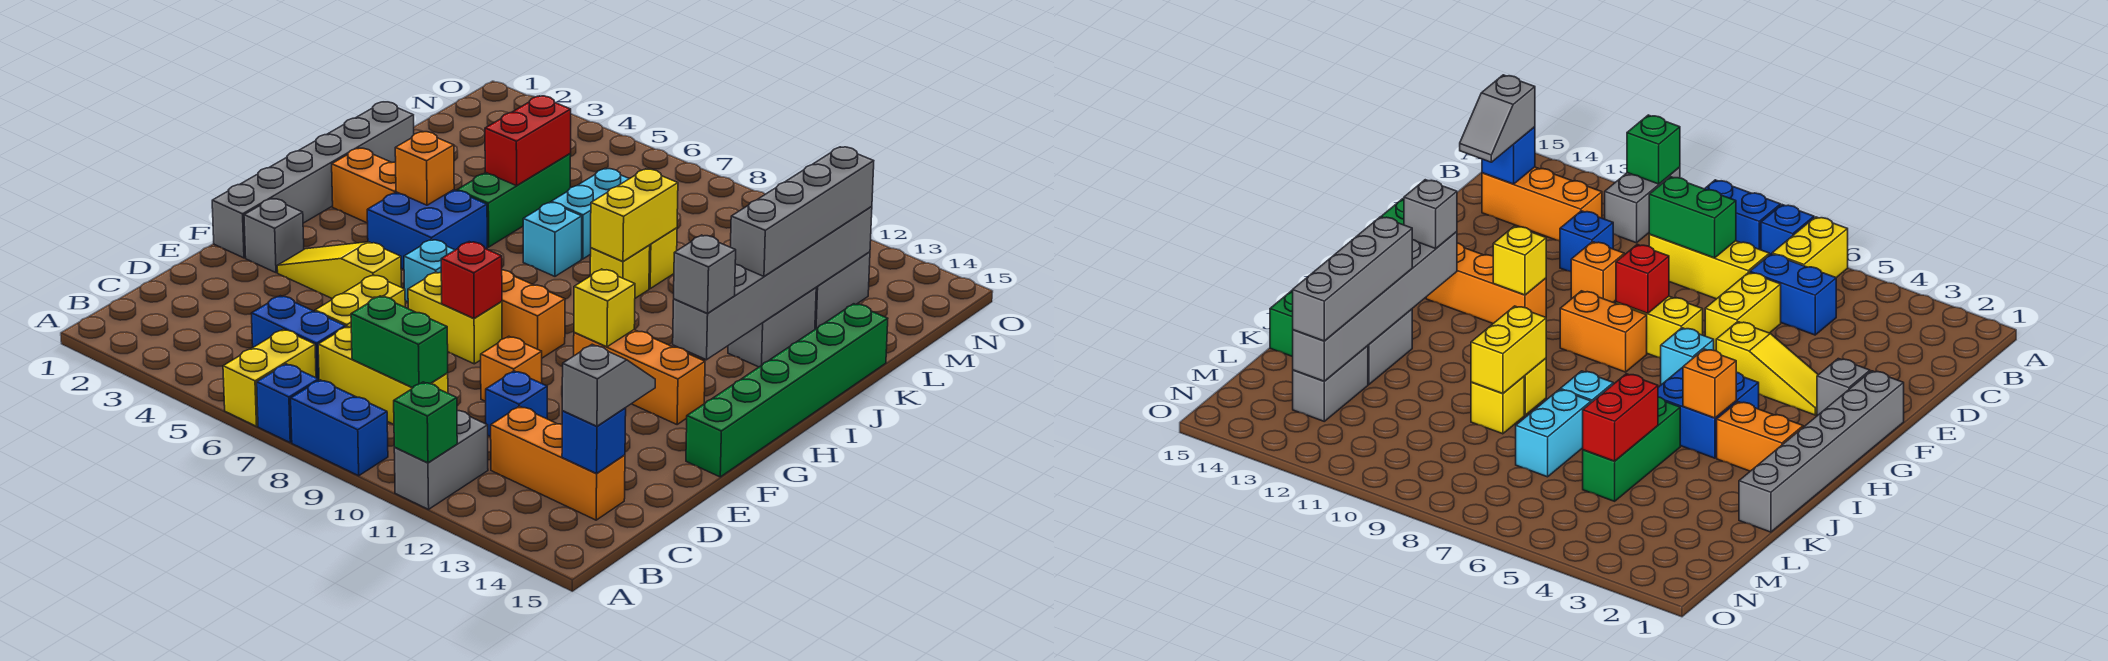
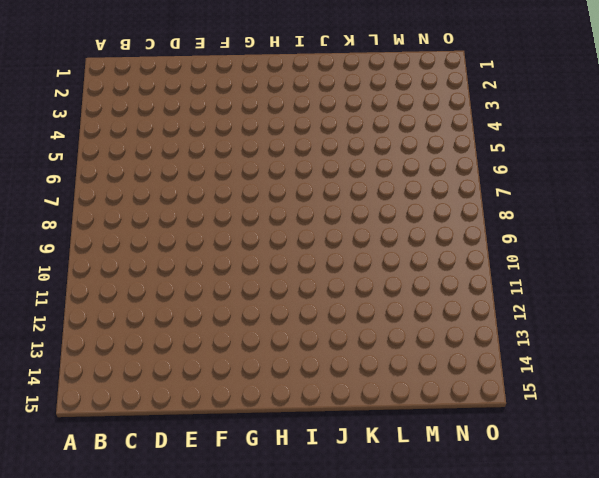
none -> yellow brick A6:B6 level 1
none -> blue brick A7 level 1
none -> blue brick A8:A9 level 1
none -> grey brick A11:B11 level 1

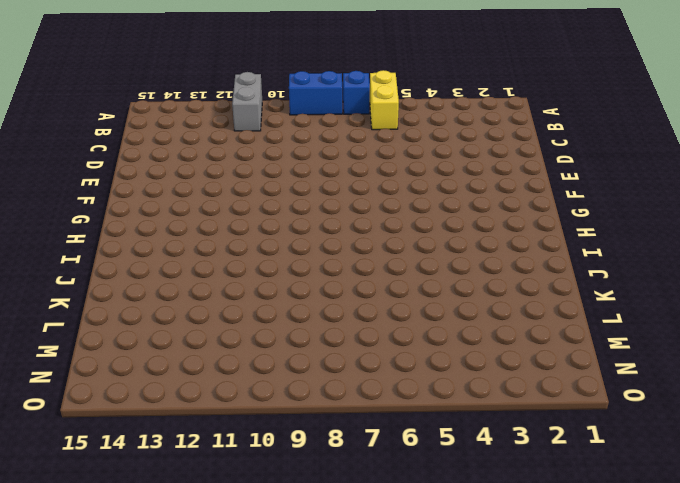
none -> blue brick C5:C6 level 1
none -> yellow brick C7:C9 level 1
none -> orange brick C12:C14 level 1
none -> yellow brick D6:E6 level 1

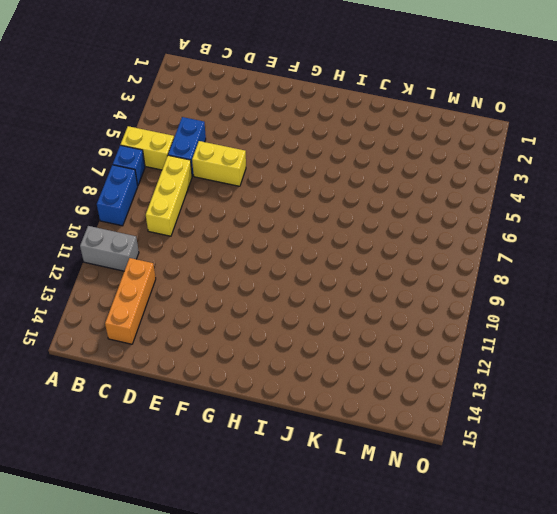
none -> blue brick D11 level 1
none -> orange brick E10 level 1
none -> grey brick F1:K1 level 1
none -> grey brick F2 level 1

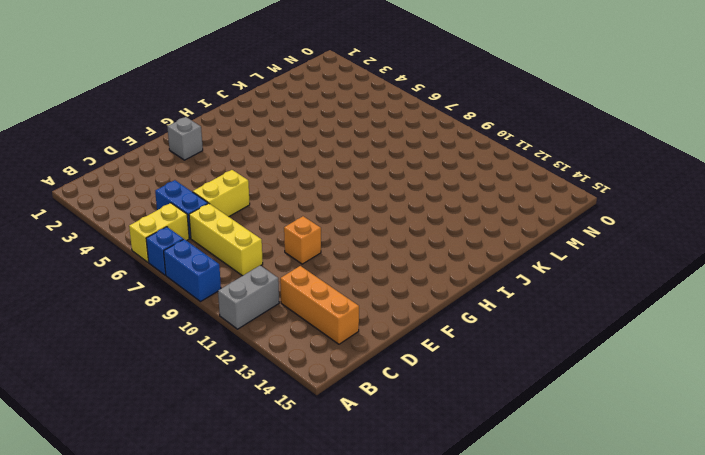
none -> blue brick D11 level 1
none -> grey brick F1:K1 level 1
none -> yellow slope F3:F5 level 1 top 5
none -> yellow brick F7:F8 level 1

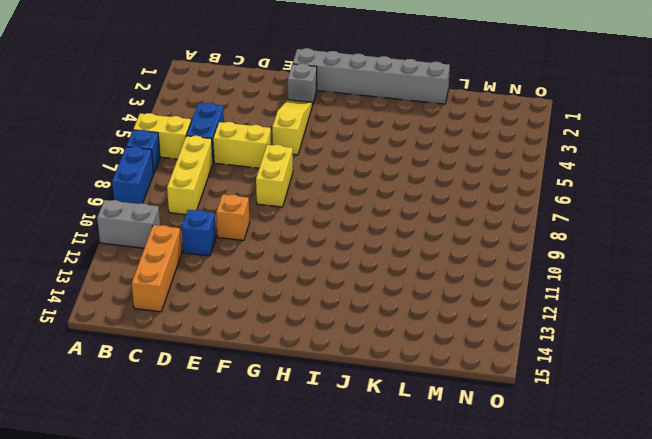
none -> green brick F15:K15 level 1
none -> cyan brick G6 level 1
none -> orange brick G8:G9 level 1
none -> orange brick G11:G13 level 1

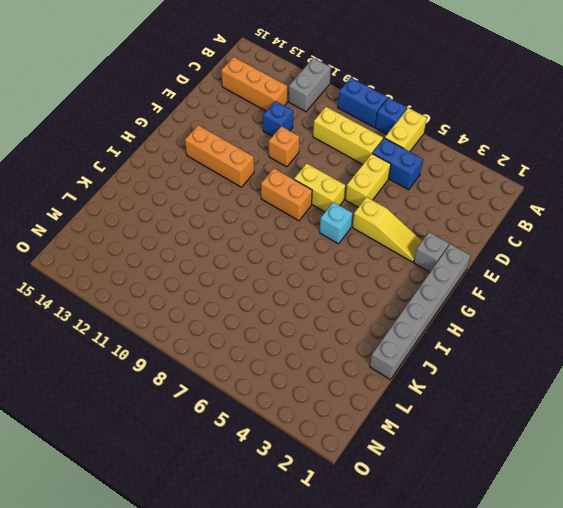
none -> green brick F15:K15 level 1
none -> blue brick H4:I5 level 1
none -> orange brick I2:I3 level 1
none -> green brick J5:L5 level 1

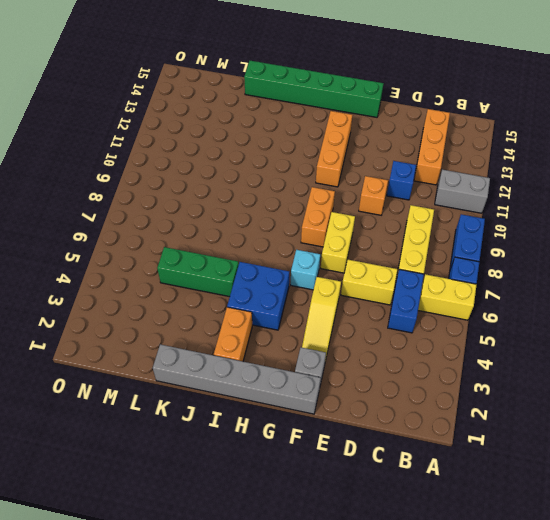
none -> cyan brick J7 level 1
none -> yellow brick J9 level 1
none -> grey brick J13:K13 level 1
none -> cyan brick K7:L7 level 1

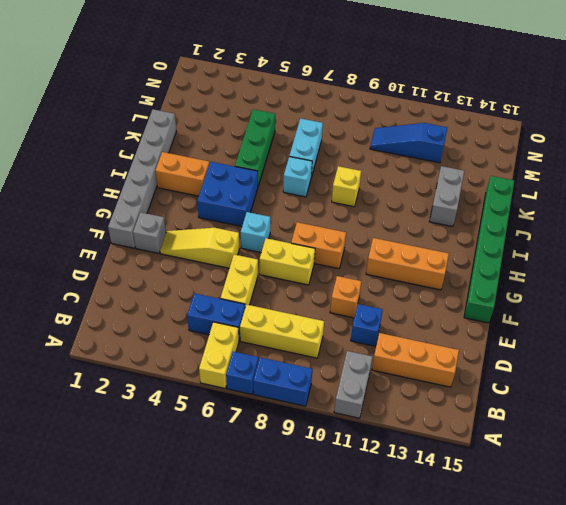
blue slope M10:M12 level 1 top 12 -> none
none -> yellow brick K9 level 1
none -> grey brick L13:M13 level 1
none -> green brick A11 level 2
none -> green brick C8:C9 level 2

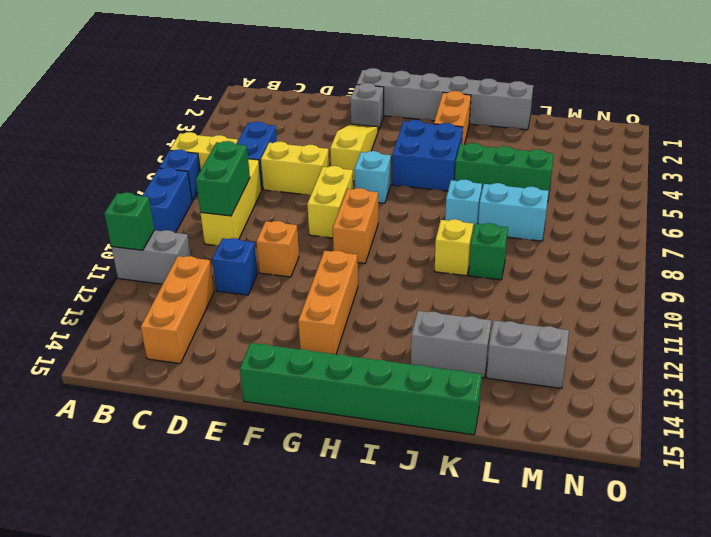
green brick K9 level 1 -> yellow brick K9 level 1
none -> blue brick C14 level 2
none -> red brick F8 level 2
none -> yellow brick G11 level 2
none -> grey brick H13:M13 level 2

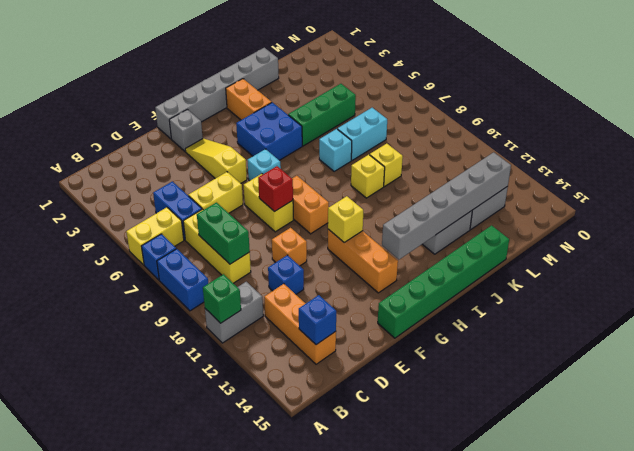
none -> orange brick I4 level 2
none -> yellow brick J9:K9 level 2
none -> red brick K5:L5 level 2
none -> grey slope C14:D14 level 3 top C

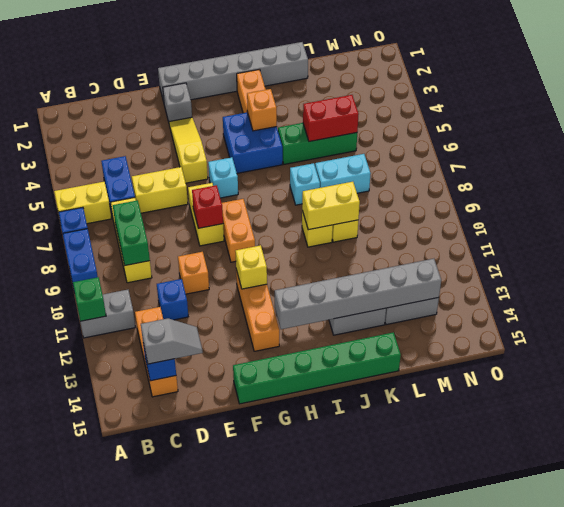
none -> grey brick H13 level 3
none -> grey brick J13:M13 level 3

